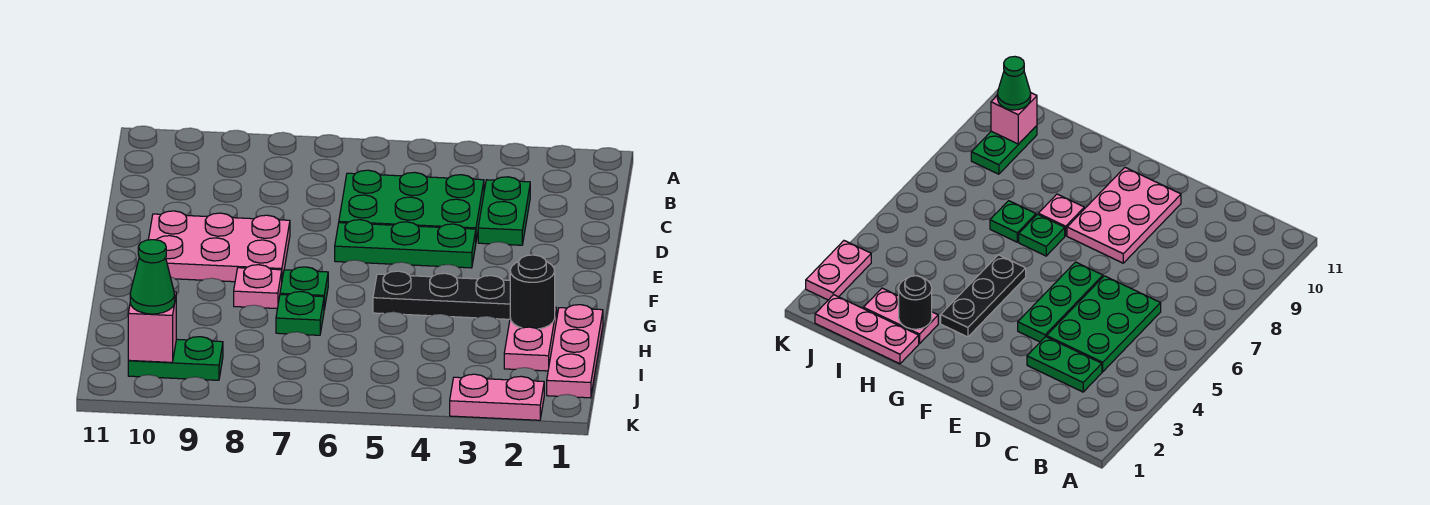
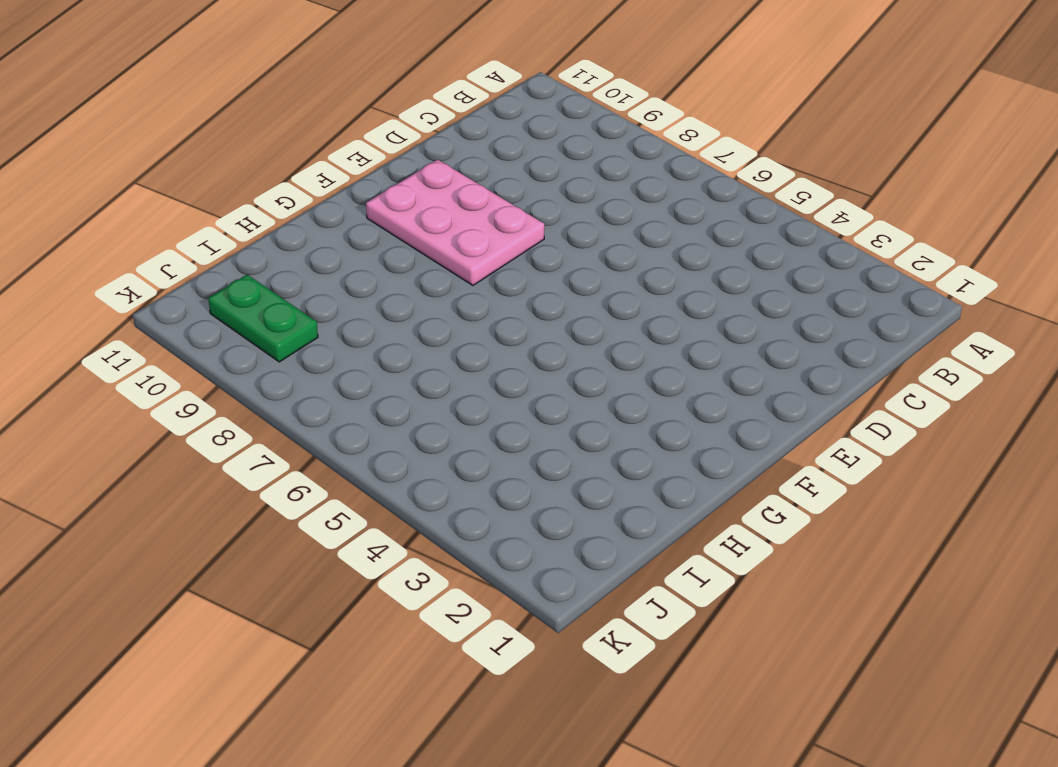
none -> green plate C3:D3 level 1
none -> green plate C4:D6 level 1
none -> green plate E4:E6 level 1

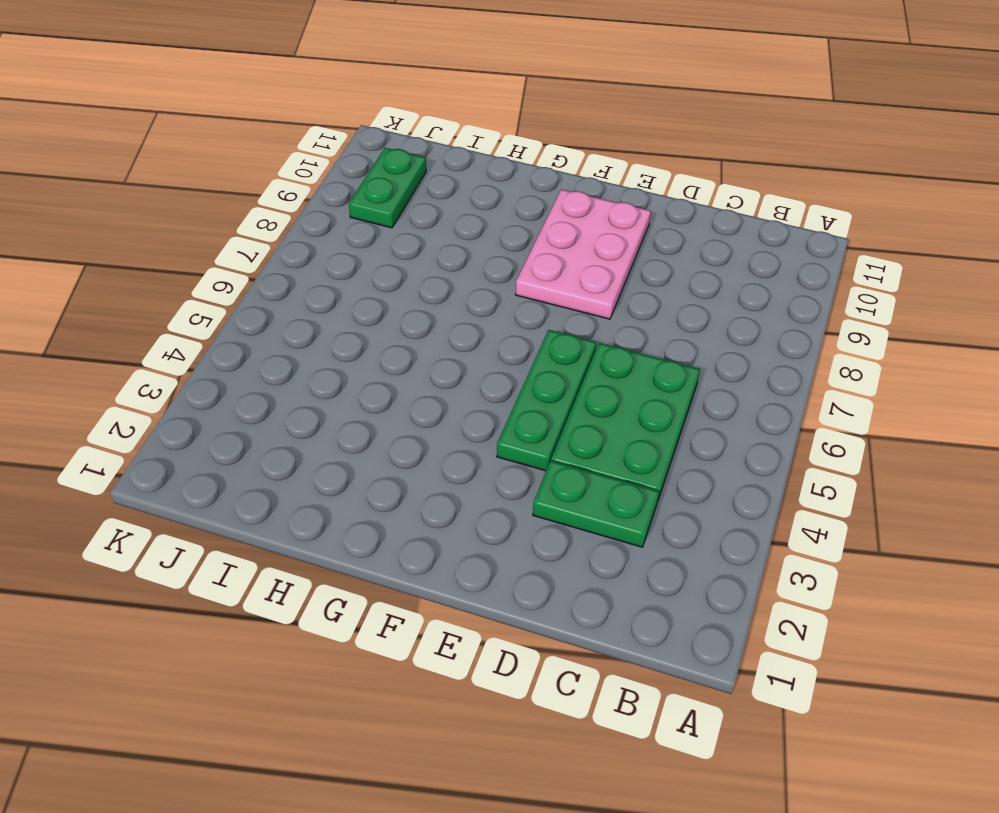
none -> black plate G3:G5 level 1
none -> green plate G7 level 1
none -> pink plate G8 level 1

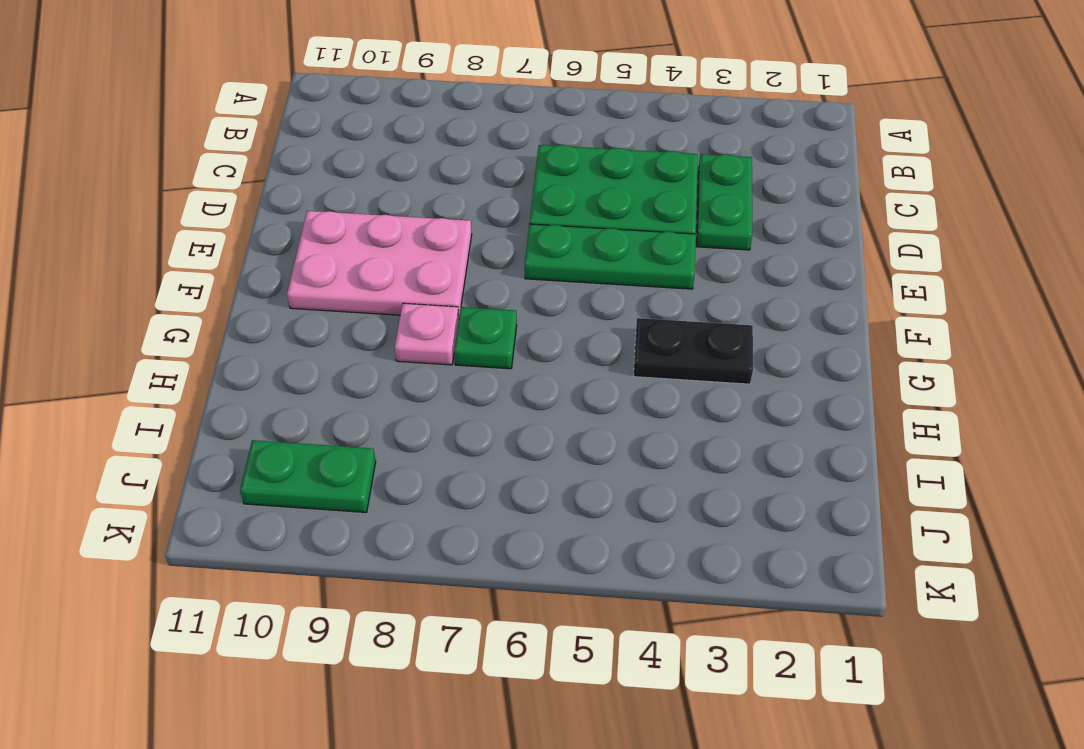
black plate G3:G4 level 1 -> black plate G3:G5 level 1
none -> pink plate H1:J1 level 1
none -> pink plate H2:I2 level 1
none -> green plate H7 level 1

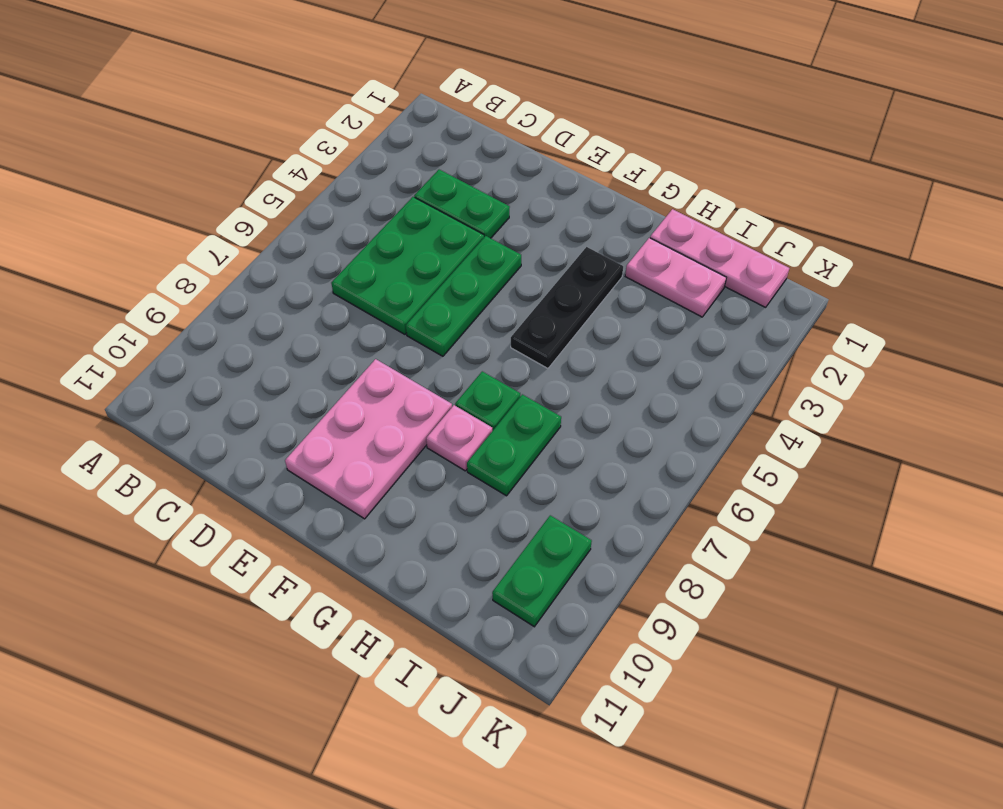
green plate H7:H8 level 1 -> green plate H7 level 1
none -> pink plate K2:K3 level 1
none -> black round brick H2 level 2
none -> pink brick J10 level 2

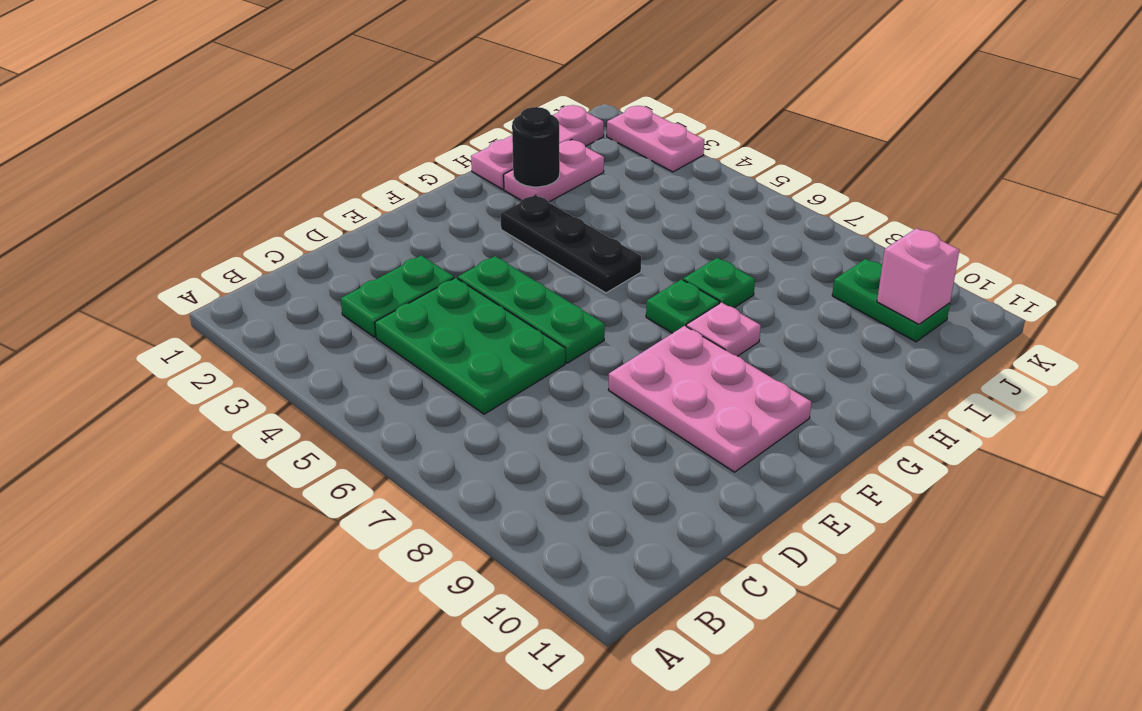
none -> green cone J10 level 3

